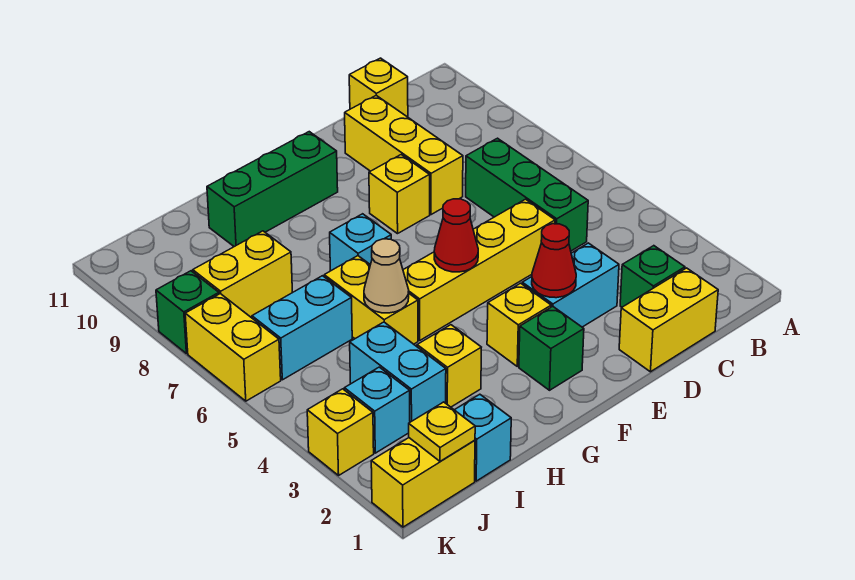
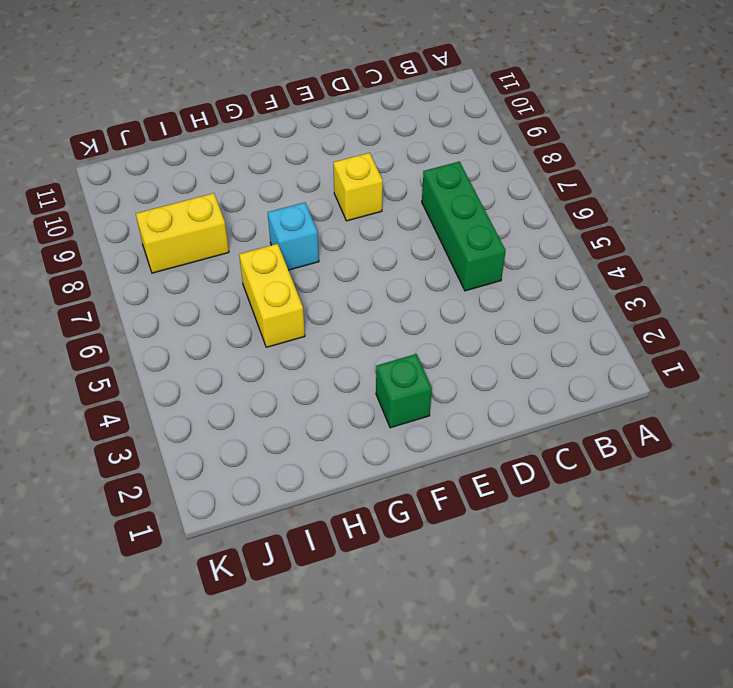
none -> yellow brick C1:D1 level 1
none -> green brick C2 level 1
none -> yellow brick C11 level 1

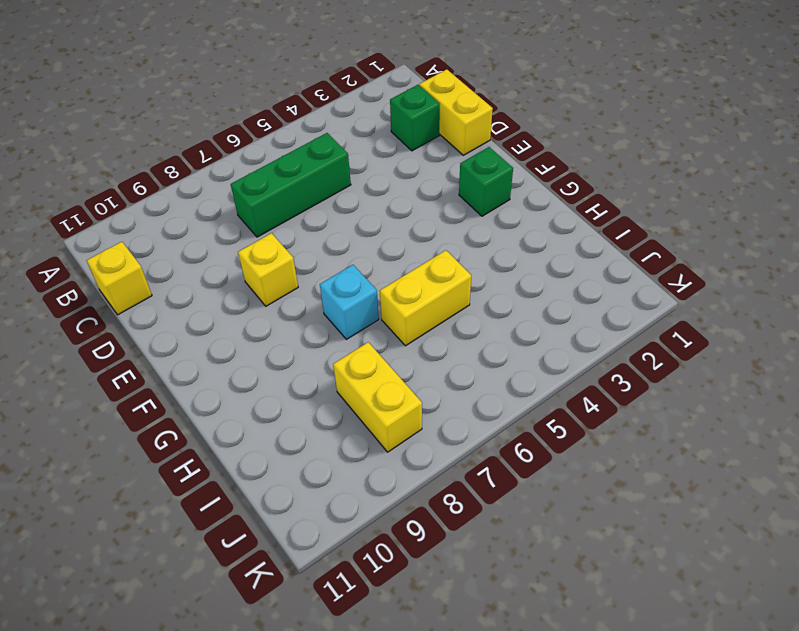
none -> cyan brick D3:E3 level 1
none -> yellow brick D5:G5 level 1
none -> yellow brick D8:D10 level 1

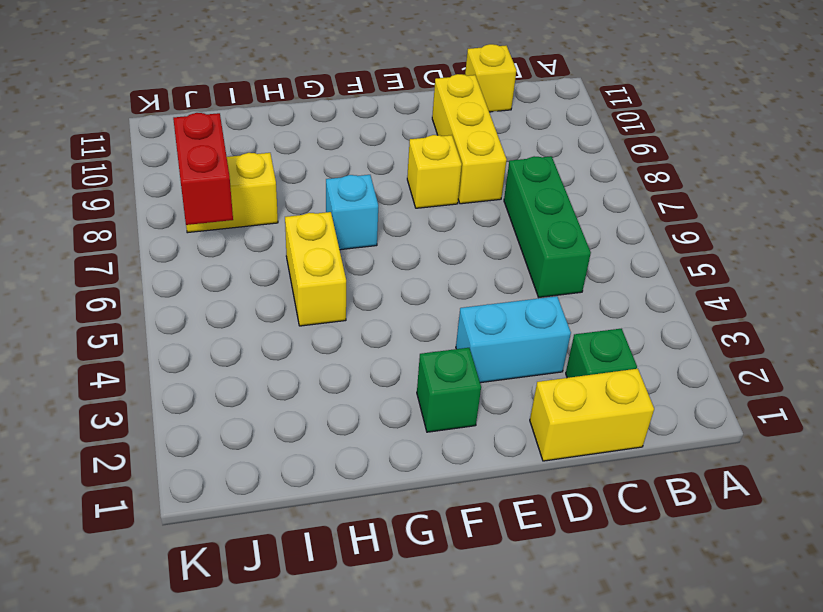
red brick J7:J8 level 2 -> none
none -> yellow brick D5:G5 level 1
none -> yellow brick F3 level 1
none -> green brick F10:H10 level 1

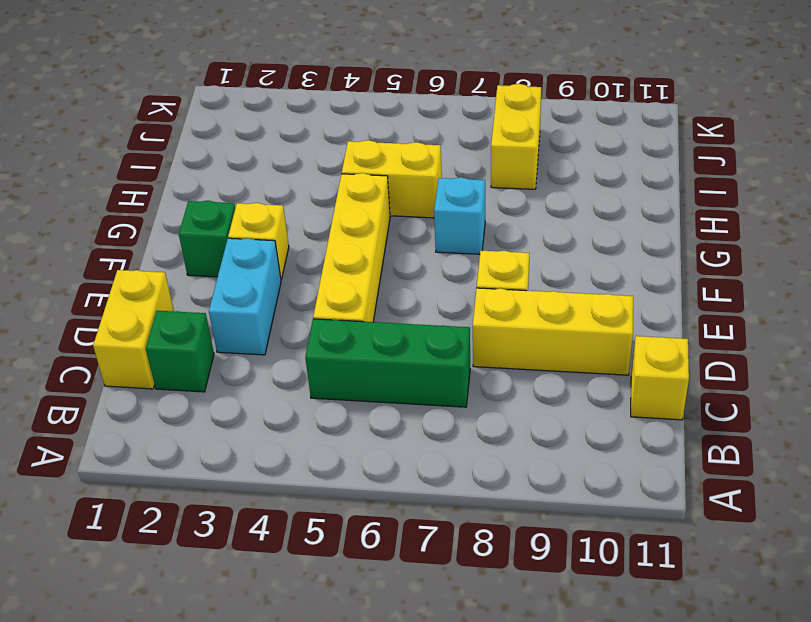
none -> green brick F10:H10 level 1
none -> yellow brick H3 level 1
none -> cyan brick I1 level 1

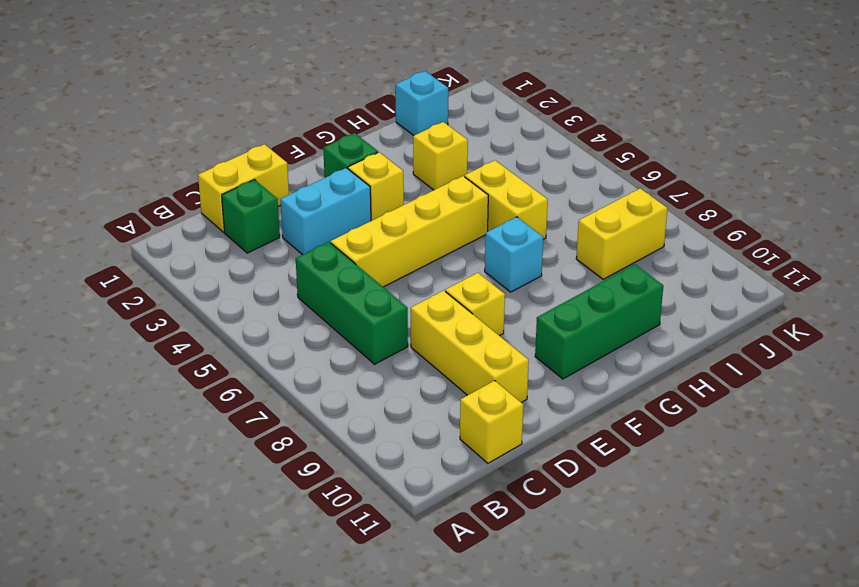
none -> cyan brick I3:I4 level 1
none -> cyan brick I6:J6 level 1
none -> yellow brick J1:K1 level 1

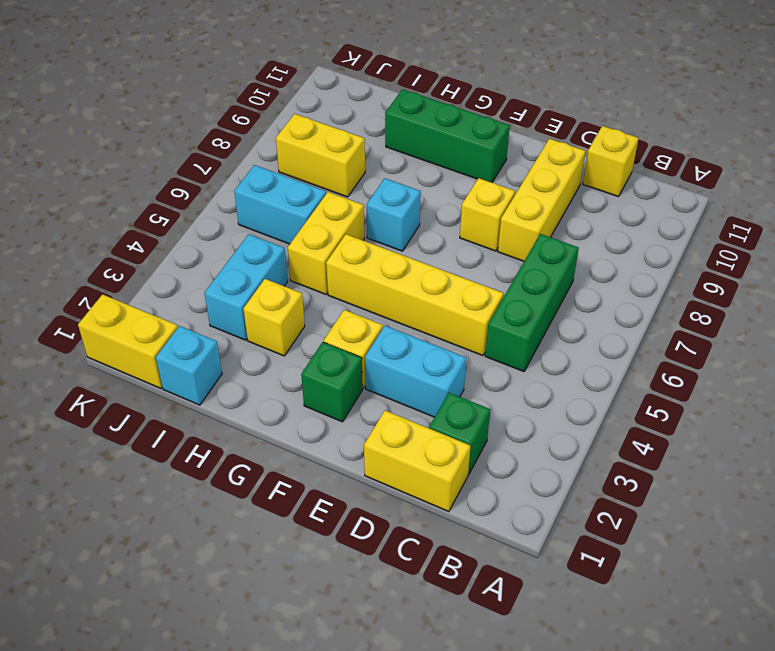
none -> cyan brick J3 level 1
none -> yellow brick K3 level 1
none -> yellow brick K6:K7 level 1

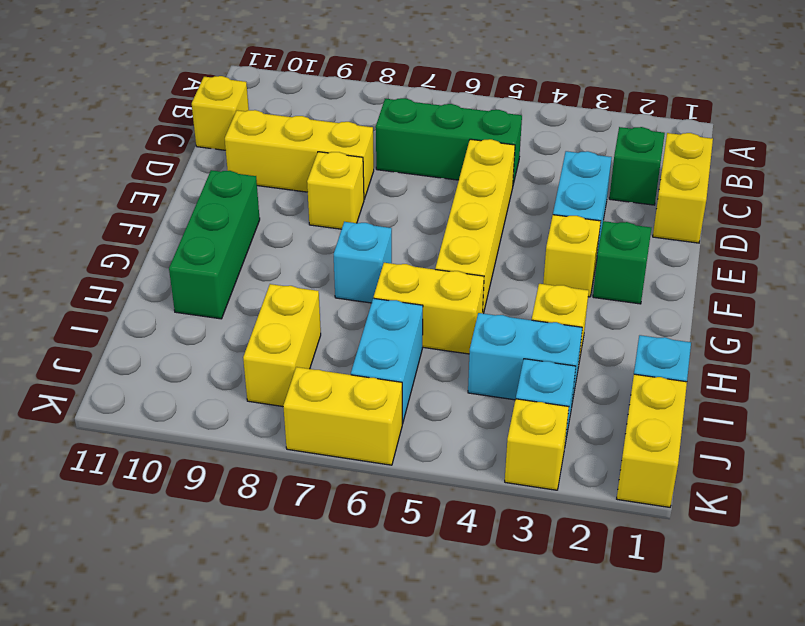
none -> green brick K8 level 1
none -> red cone E3 level 2
none -> red cone F5 level 2

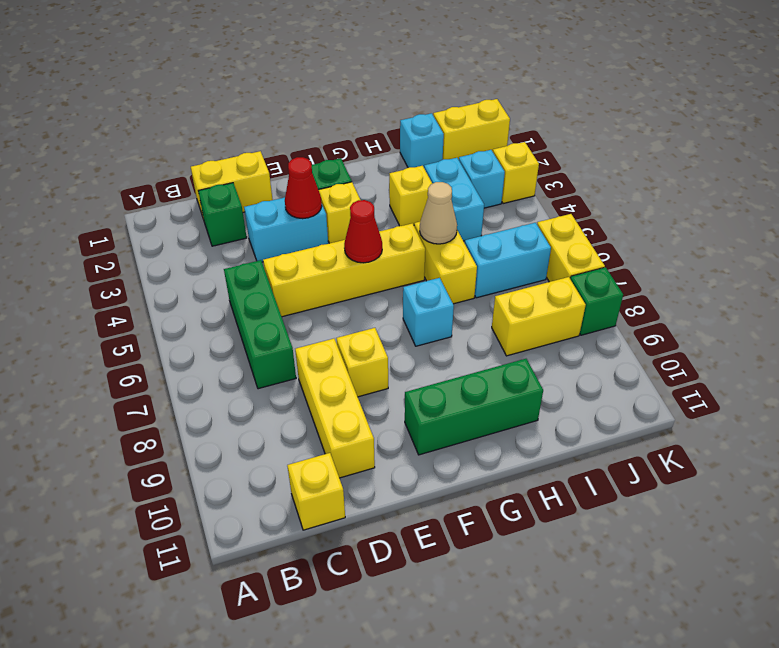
none -> yellow plate J1 level 2

